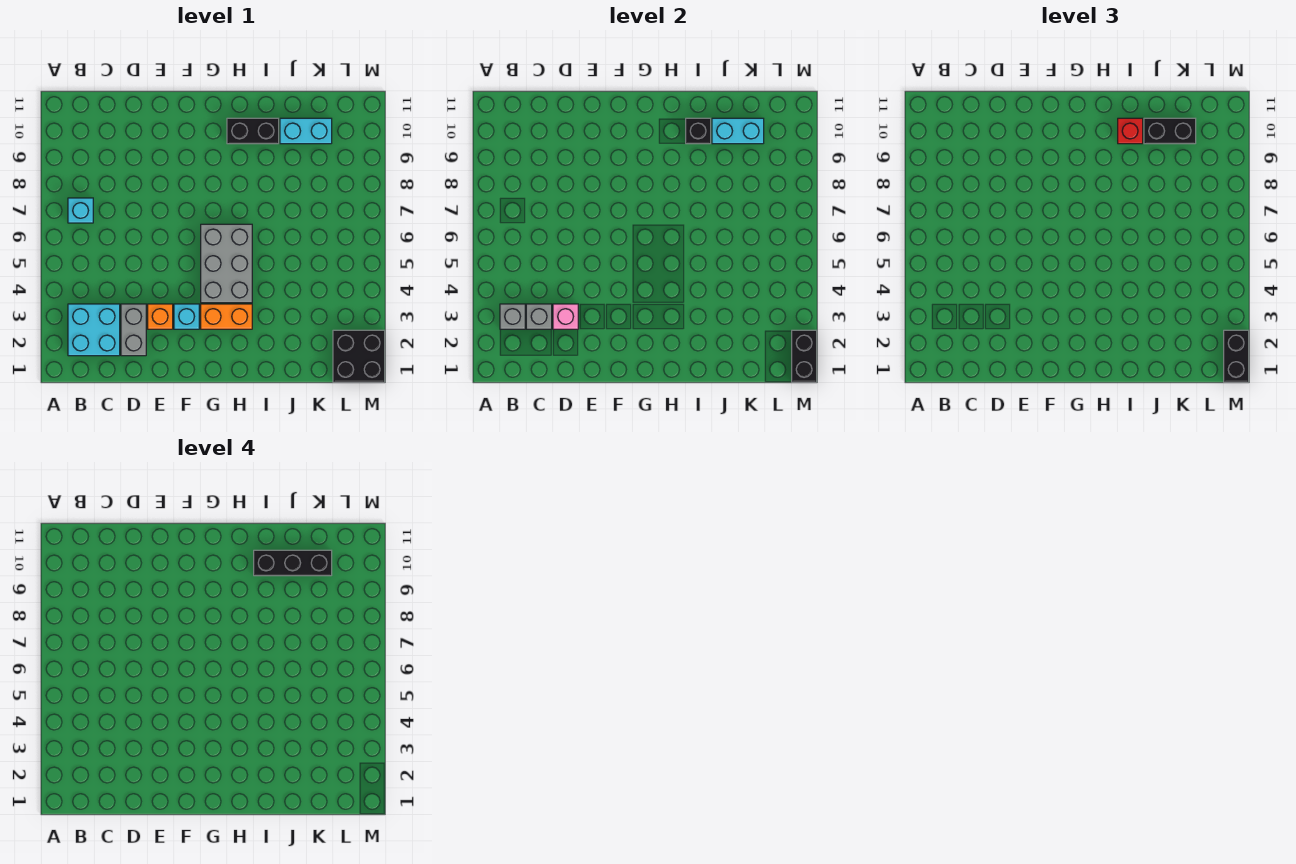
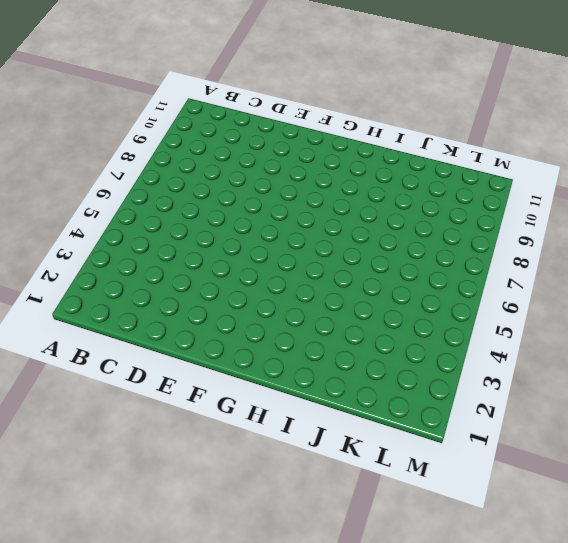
none -> cyan brick B2:C3 level 1
none -> cyan brick B7 level 1
none -> grey brick D2:D3 level 1

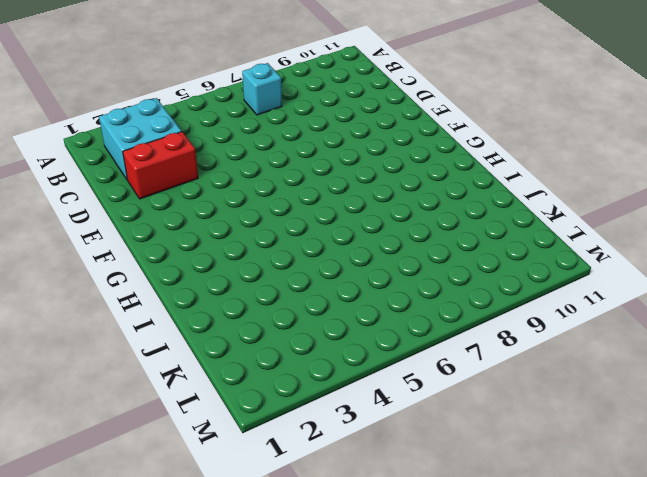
red brick D2:D3 level 1 -> grey brick D2:D3 level 1
none -> orange brick E3 level 1
none -> cyan brick F3 level 1
none -> orange brick G3:H3 level 1

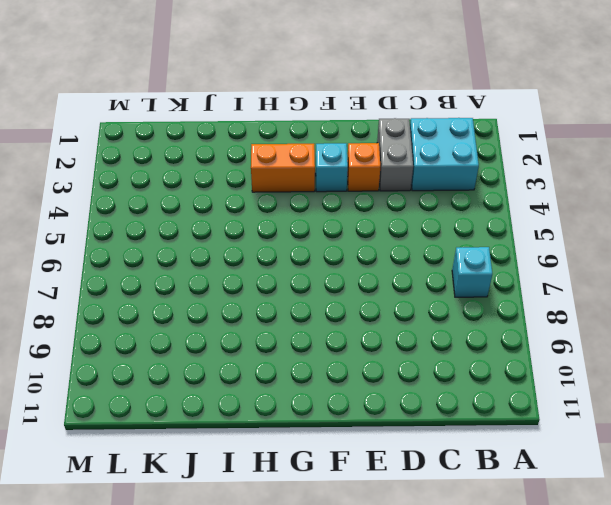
none -> grey brick G4:H6 level 1
none -> black brick H10:I10 level 1
none -> cyan brick J10:K10 level 1

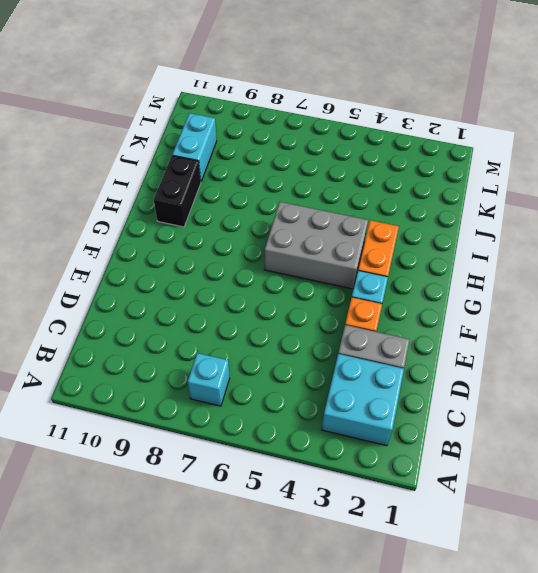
none -> black brick L1:M2 level 1
none -> grey brick B3 level 2
none -> grey brick C3 level 2

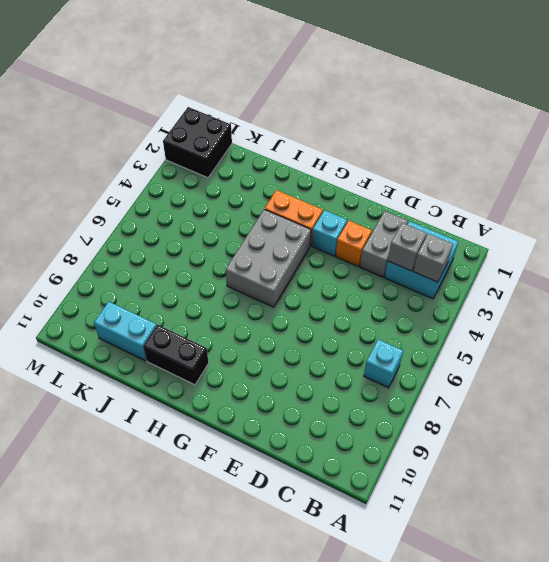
none -> pink brick D3 level 2
none -> black brick I10 level 2
none -> cyan brick J10:K10 level 2

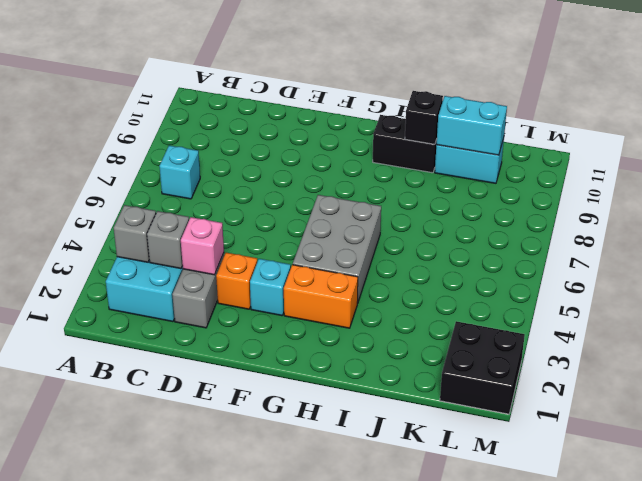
none -> black brick M1:M2 level 2
none -> red brick I10 level 3
none -> black brick J10:K10 level 3

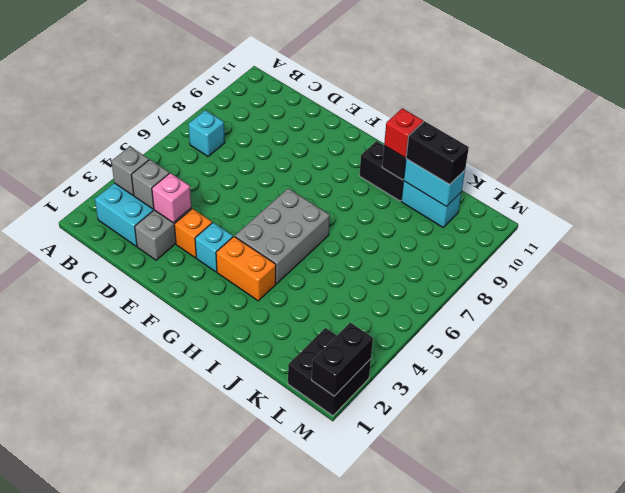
none -> black brick M1:M2 level 3
none -> black brick I10:K10 level 4

